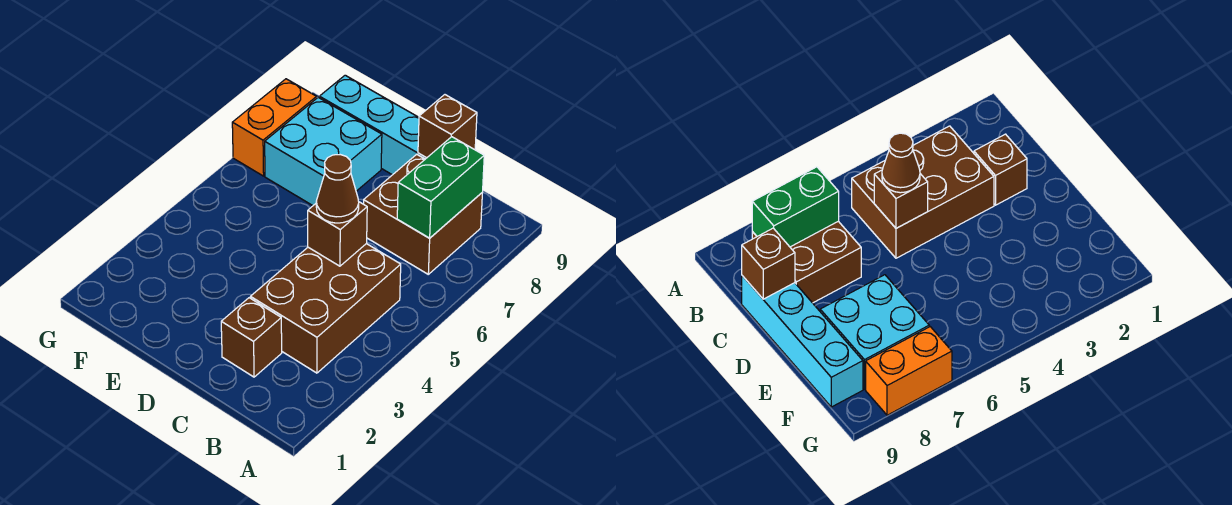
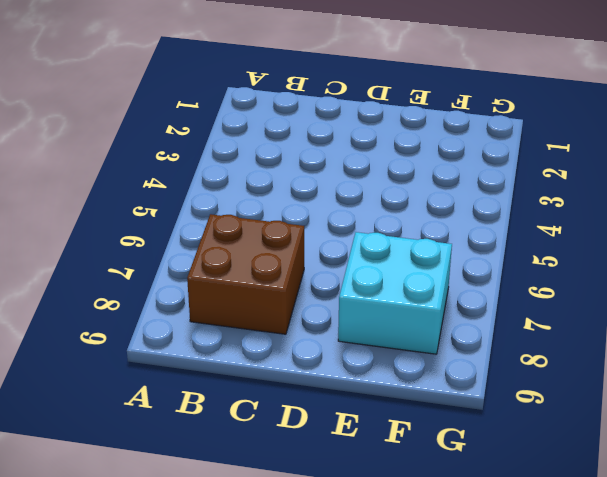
none -> brown brick B3:C5 level 1
none -> brown brick C2 level 1

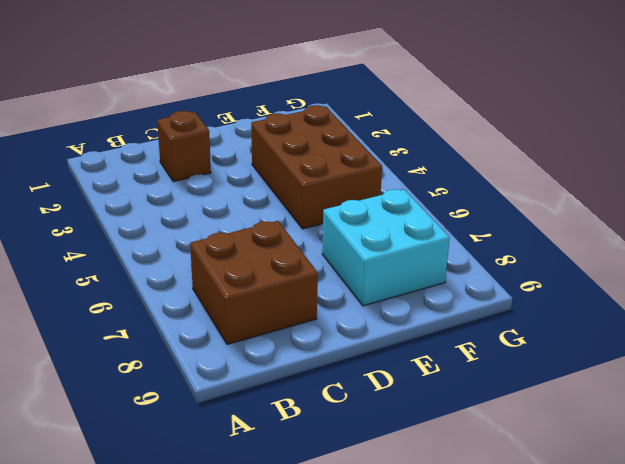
brown brick E3:F5 level 1 -> brown brick B3:C5 level 1
none -> cyan brick C9:F9 level 1
none -> orange brick G7:G8 level 1

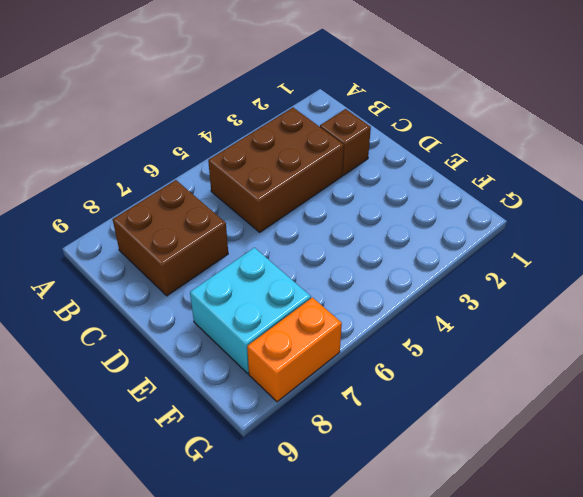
none -> cyan brick C9:F9 level 1
none -> green brick B7:B8 level 2

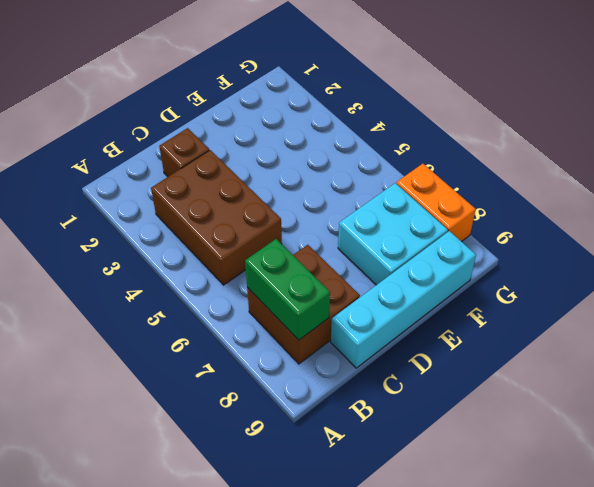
none -> brown brick C5 level 2
none -> brown brick C9 level 2

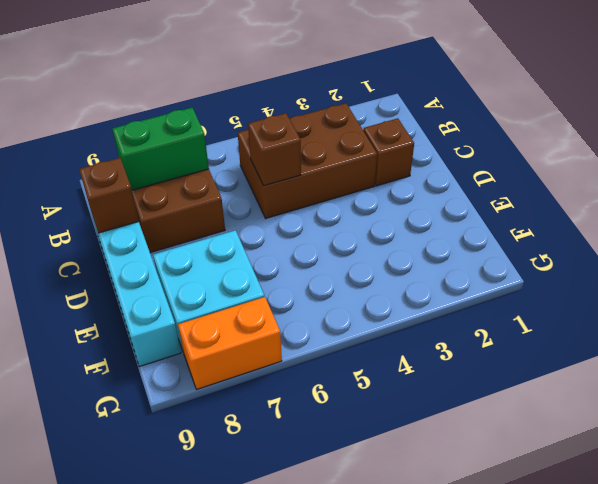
none -> brown cone C5 level 3

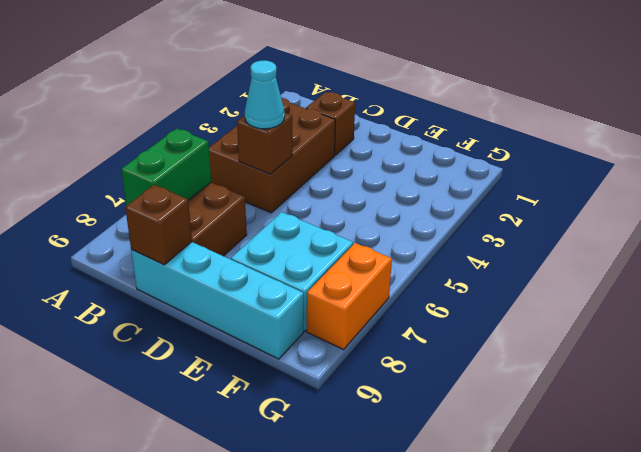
cyan cone C5 level 3 -> brown cone C5 level 3

